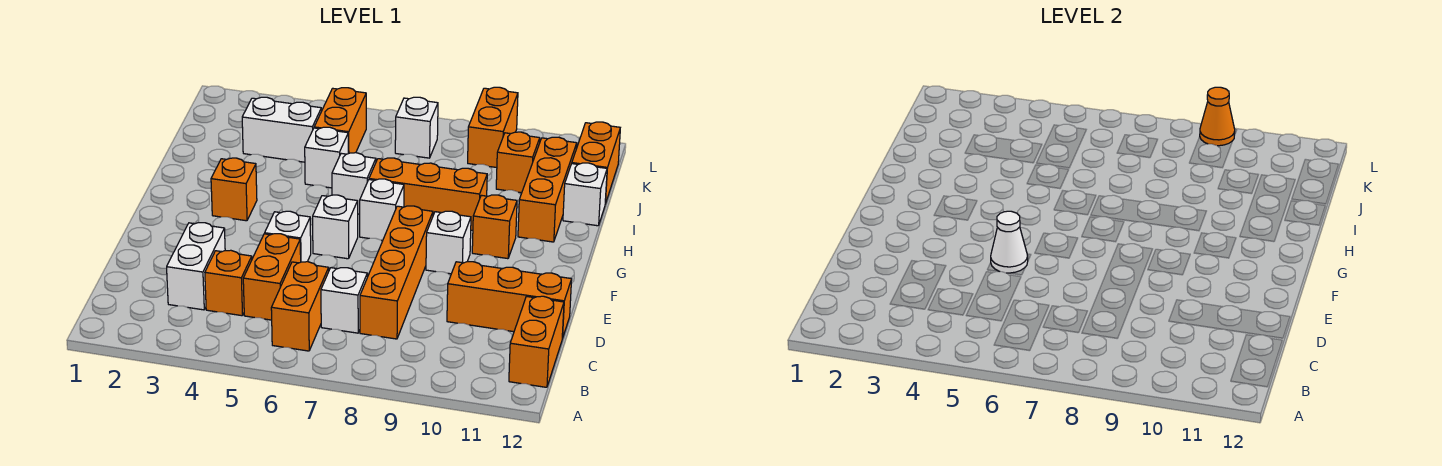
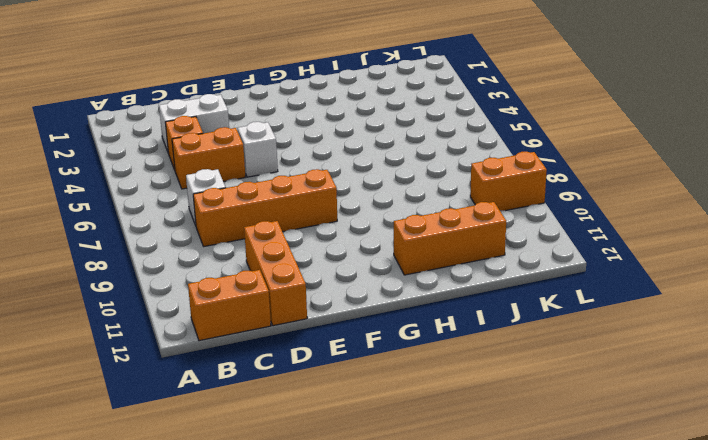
none -> orange brick B6:C6 level 1
none -> white brick F6 level 1
none -> white brick F9 level 1

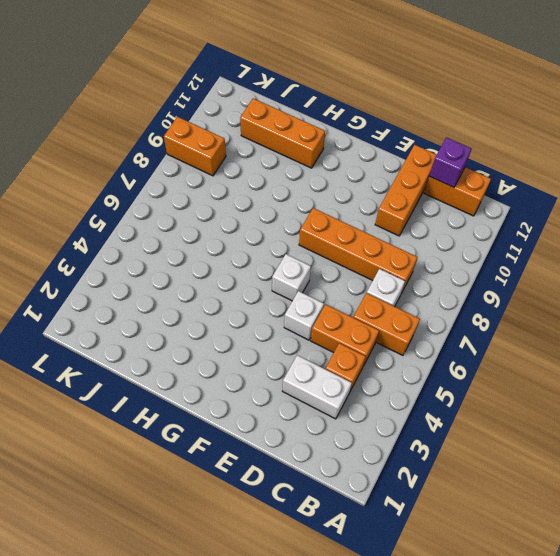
purple brick C12 level 2 -> none
none -> white brick F9 level 1
none -> orange brick G3 level 1
none -> white brick G7 level 1

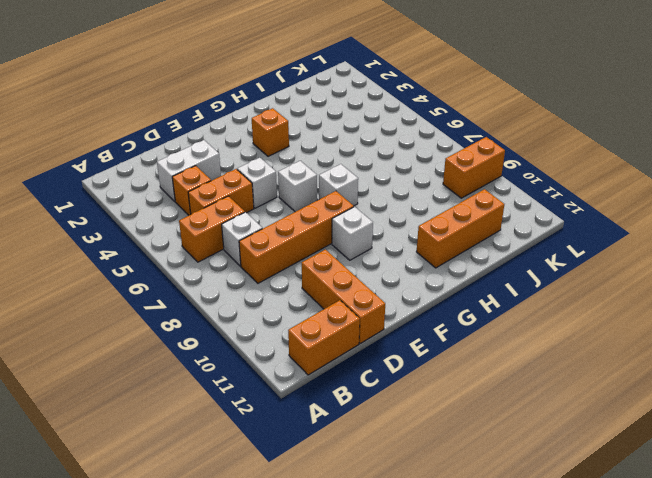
none -> orange brick G10 level 1
none -> white brick H6 level 1
none -> orange brick H7:H9 level 1

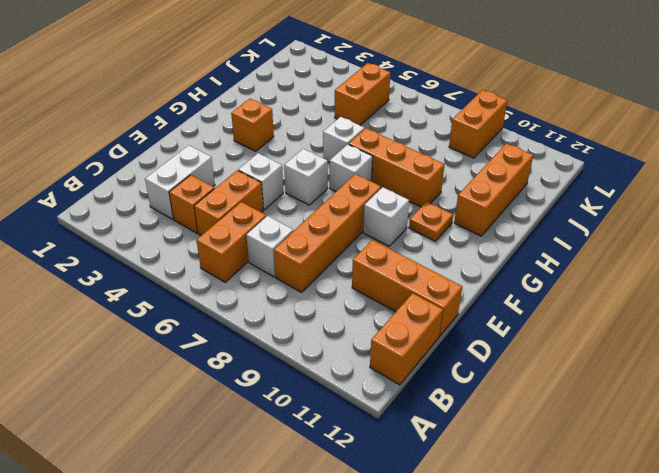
orange plate G10 level 1 -> orange brick G10 level 1
none -> white brick I5 level 1
none -> white brick I12 level 1
none -> white brick J3:J4 level 1

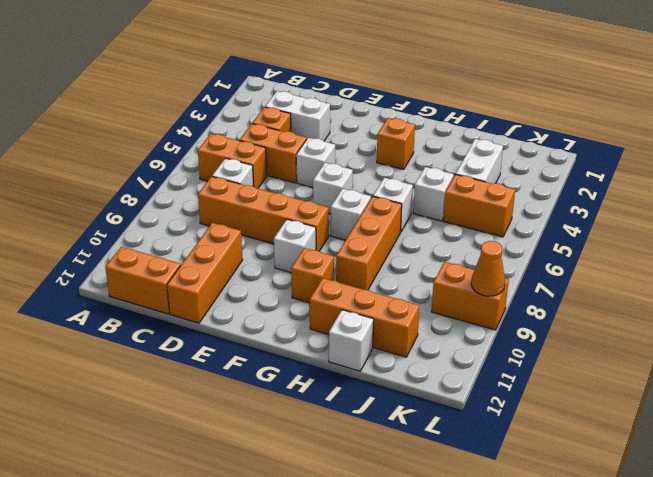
none -> orange brick J10 level 1
none -> orange brick J12:K12 level 1
none -> white brick K7 level 1

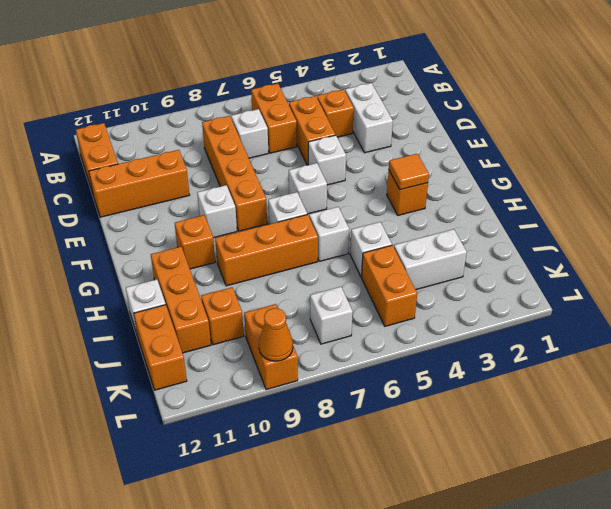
orange tile G3 level 2 -> none
none -> white cone E5 level 2

